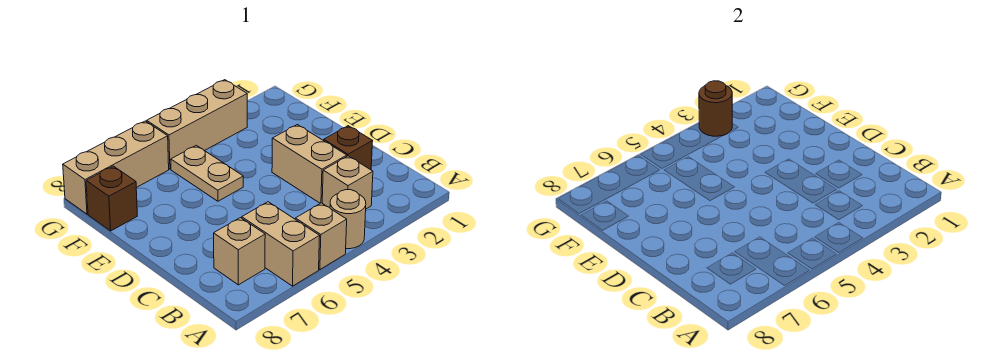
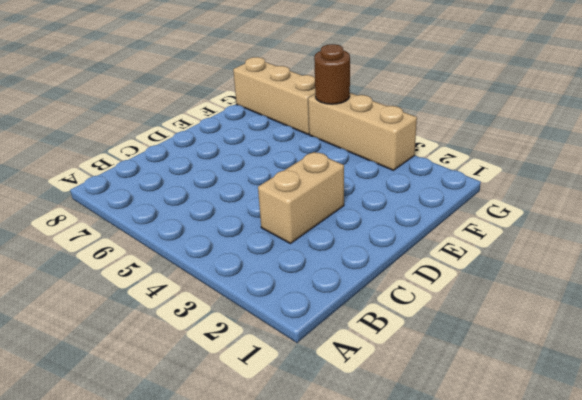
brown round brick G5 level 2 -> brown round brick G3 level 2
none -> tan round brick A4 level 1
none -> tan brick A5 level 1
none -> tan brick A6:B6 level 1

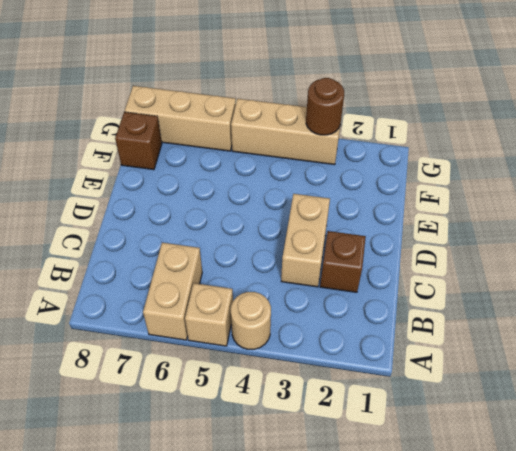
none -> tan brick B3 level 1
none -> tan brick B7 level 1
none -> tan plate E5:F5 level 1

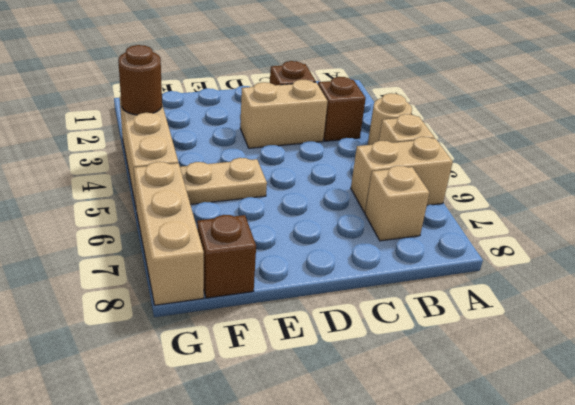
brown brick B3 level 1 -> tan brick B3 level 1

